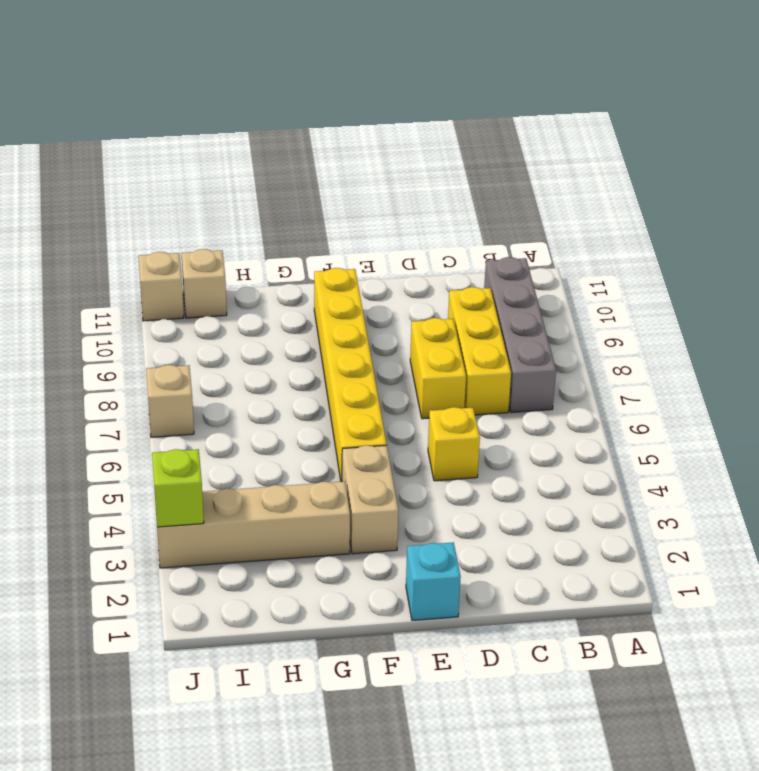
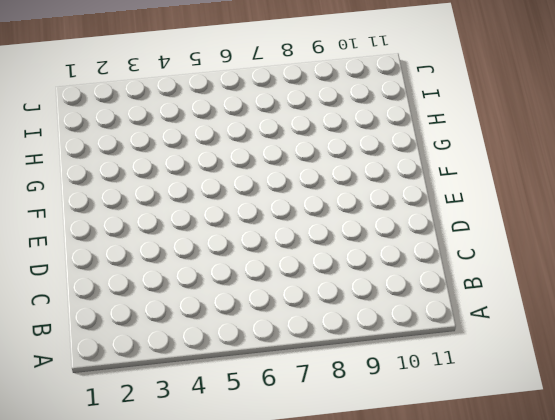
none -> grey brick B7:B10 level 1
none -> yellow brick C7:C9 level 1
none -> yellow brick D5 level 1

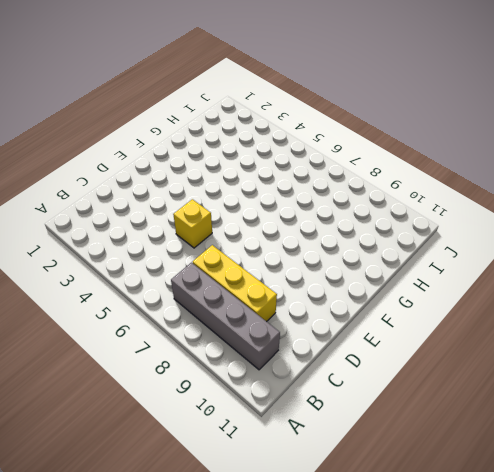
none -> yellow brick D7:D8 level 1
none -> cyan brick E1 level 1
none -> tan brick F3:F4 level 1

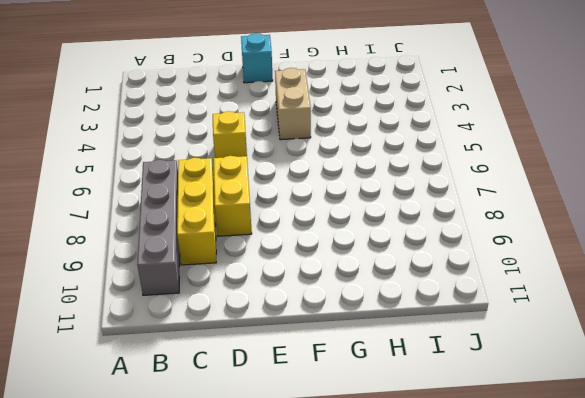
none -> yellow brick F5:F10 level 1
none -> tan brick G3:J3 level 1
none -> tan brick I11 level 1

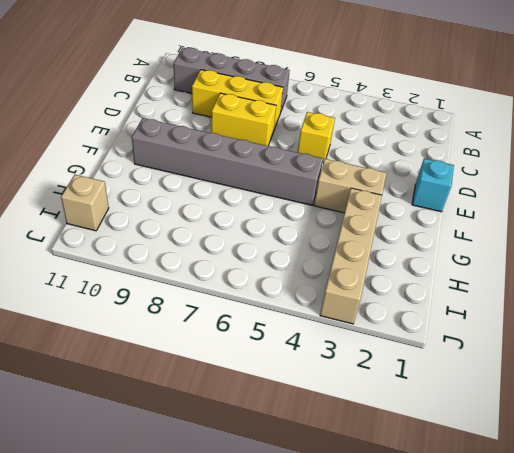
grey brick F5:F10 level 1 -> yellow brick F5:F10 level 1
none -> tan brick J7 level 1
none -> tan brick J11 level 1
none -> lime brick J3 level 2

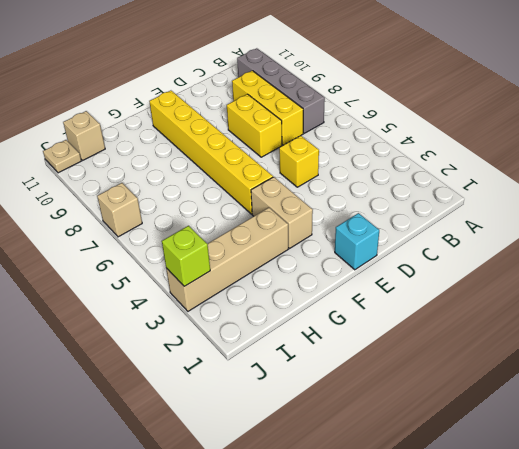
tan plate J11 level 1 -> tan brick J11 level 1

